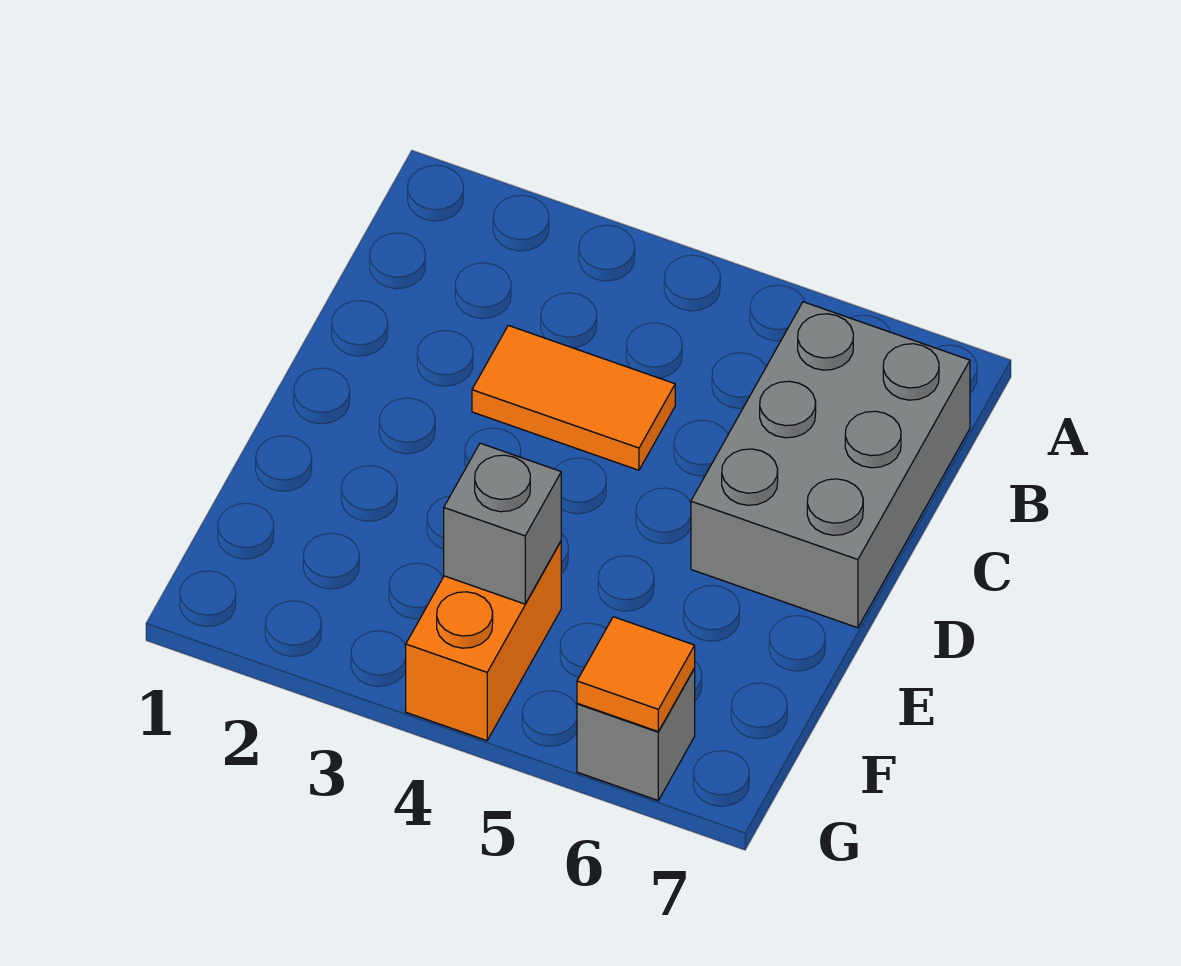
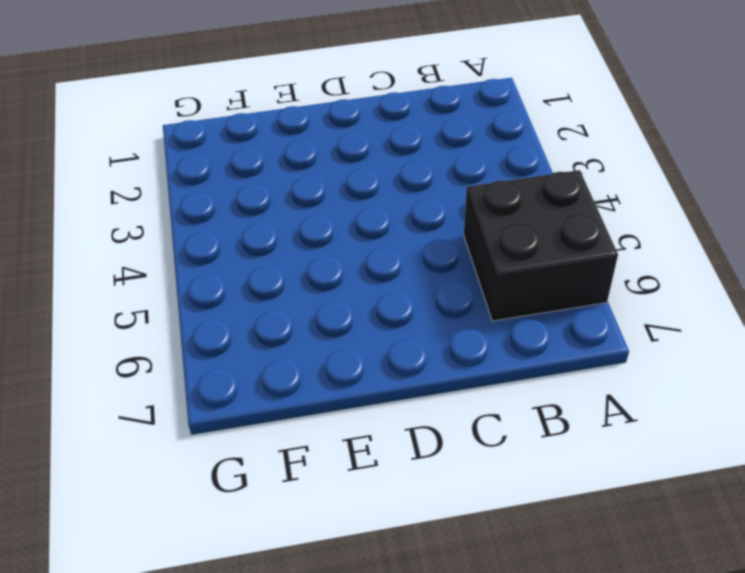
black brick A5:B6 level 1 -> grey brick B6:D7 level 1
none -> orange tile C3:C4 level 1
none -> orange brick F4:G4 level 1

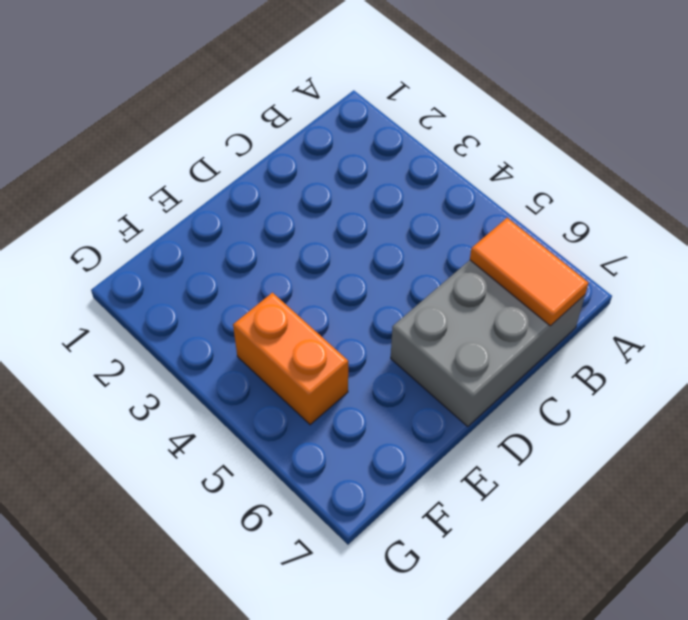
orange tile B6:B7 level 2 -> orange tile C3:C4 level 1
orange brick F4:F5 level 1 -> orange brick F4:G4 level 1
none -> grey brick G6 level 1
none -> grey brick F4 level 2

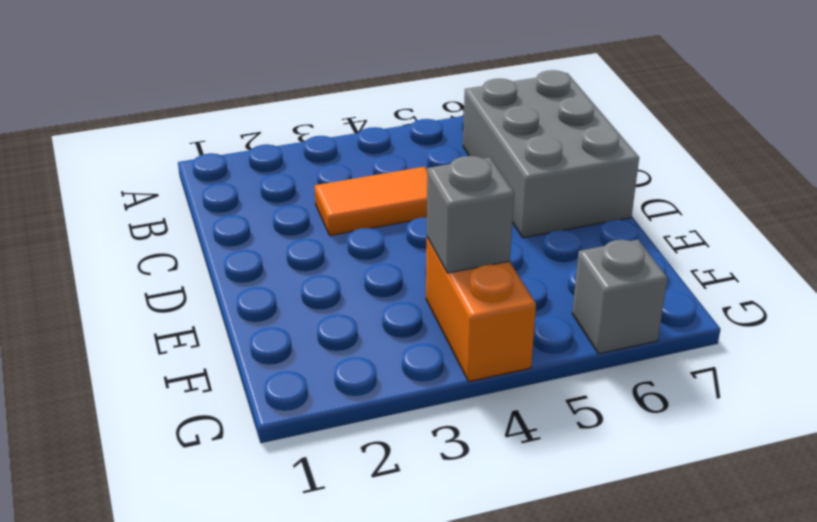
none -> orange tile G6 level 2

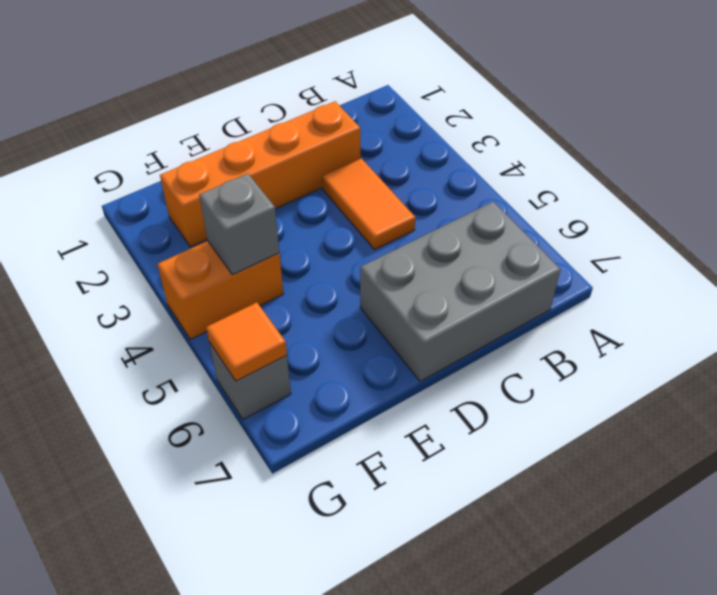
orange brick C2:F2 level 1 -> none

